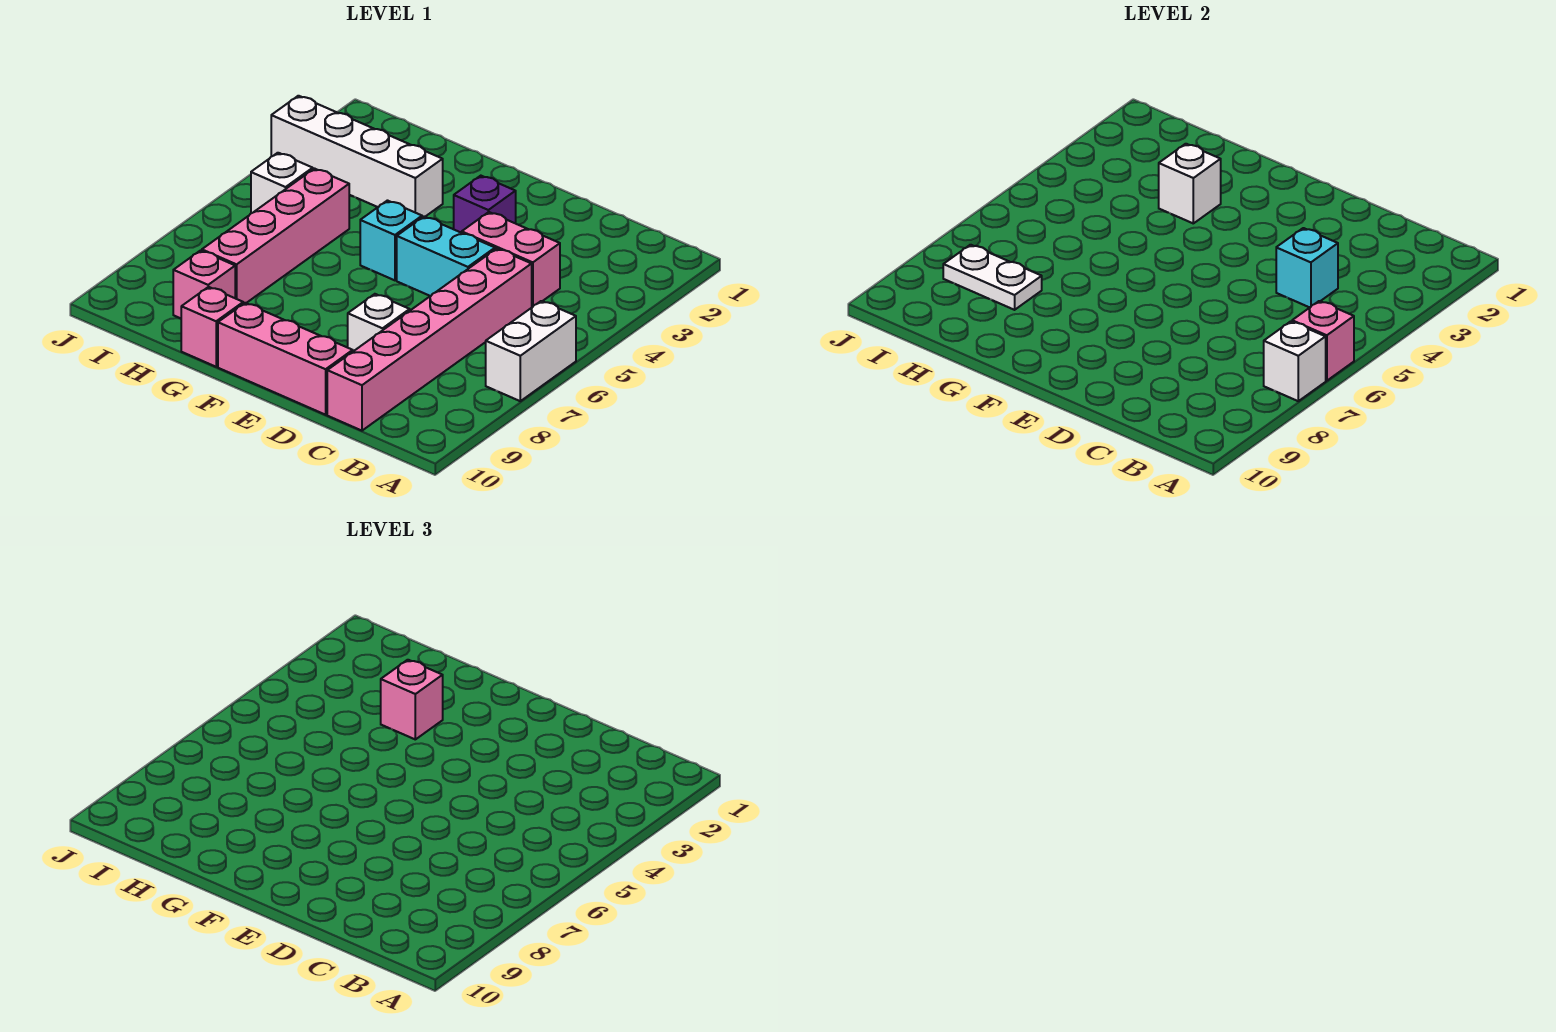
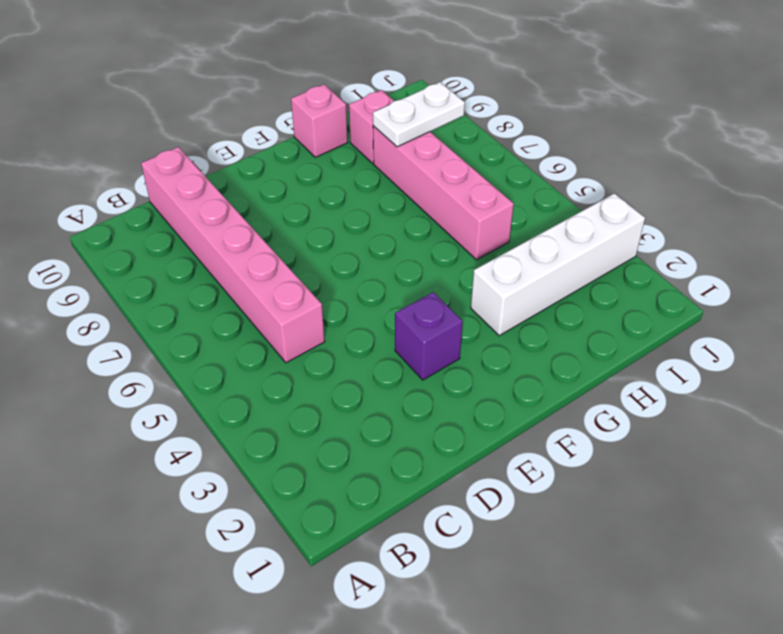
none -> white brick A6:A7 level 1
none -> pink brick C4:D4 level 1
none -> cyan brick D5:E5 level 1

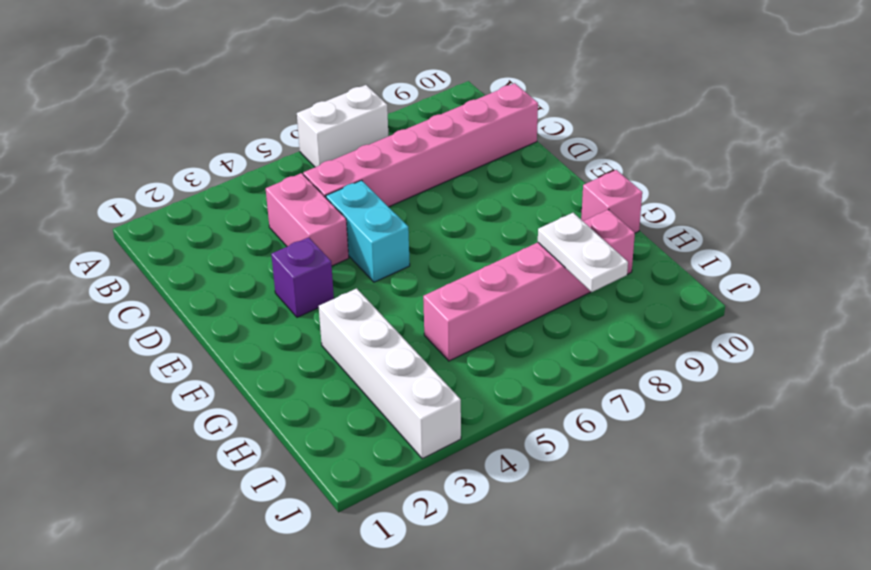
none -> white brick D8 level 1
none -> pink brick D10:F10 level 1
none -> cyan brick F5 level 1

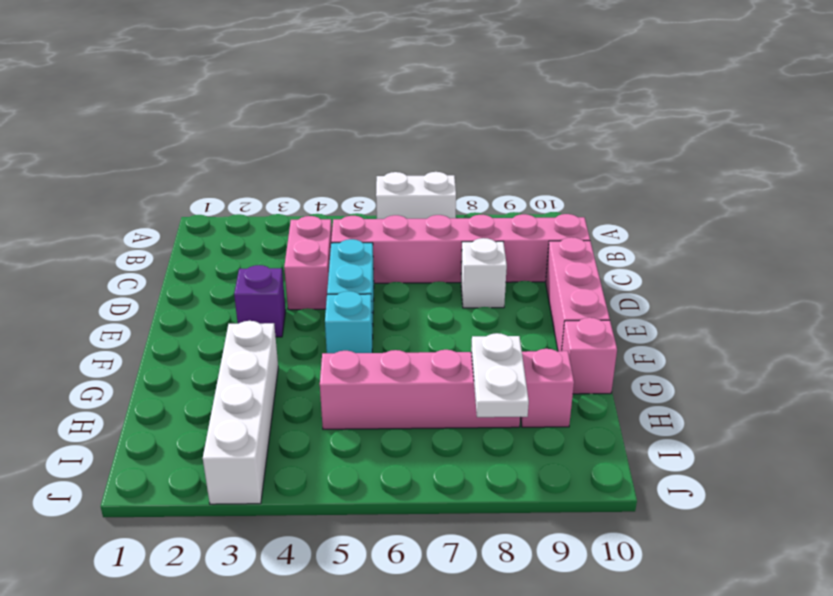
none -> white brick I5 level 1
none -> pink brick A6 level 2
none -> white brick A7 level 2

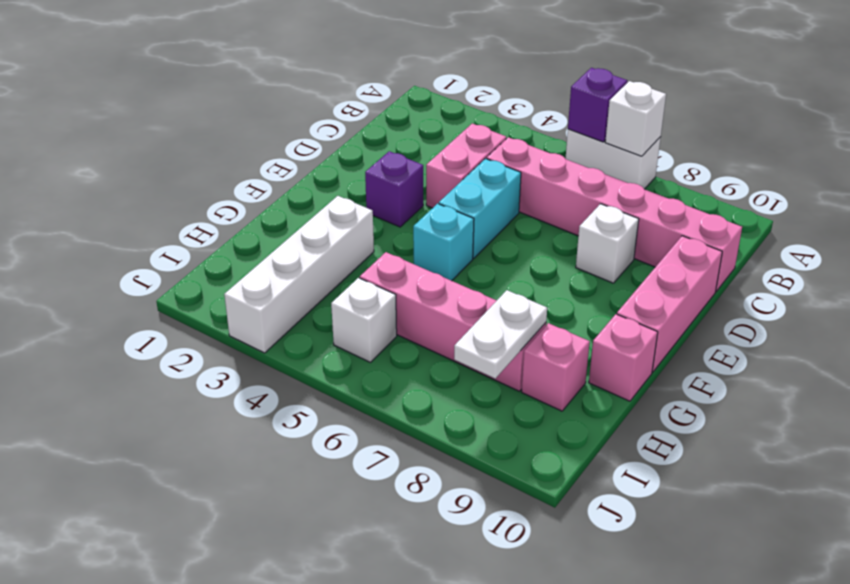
purple brick A6 level 2 -> pink brick A6 level 2
none -> cyan brick C4 level 2
none -> white brick G3 level 2
none -> pink brick G3 level 3

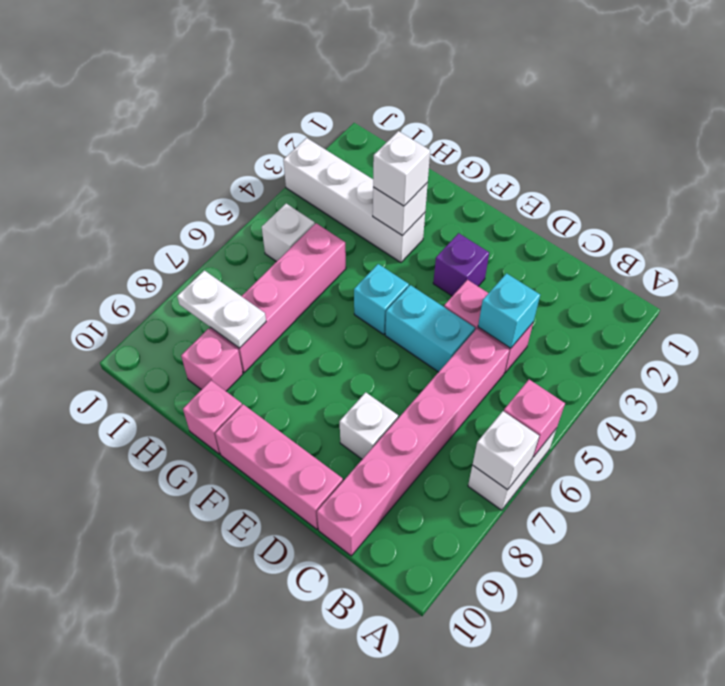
white brick G3 level 3 -> pink brick G3 level 3

